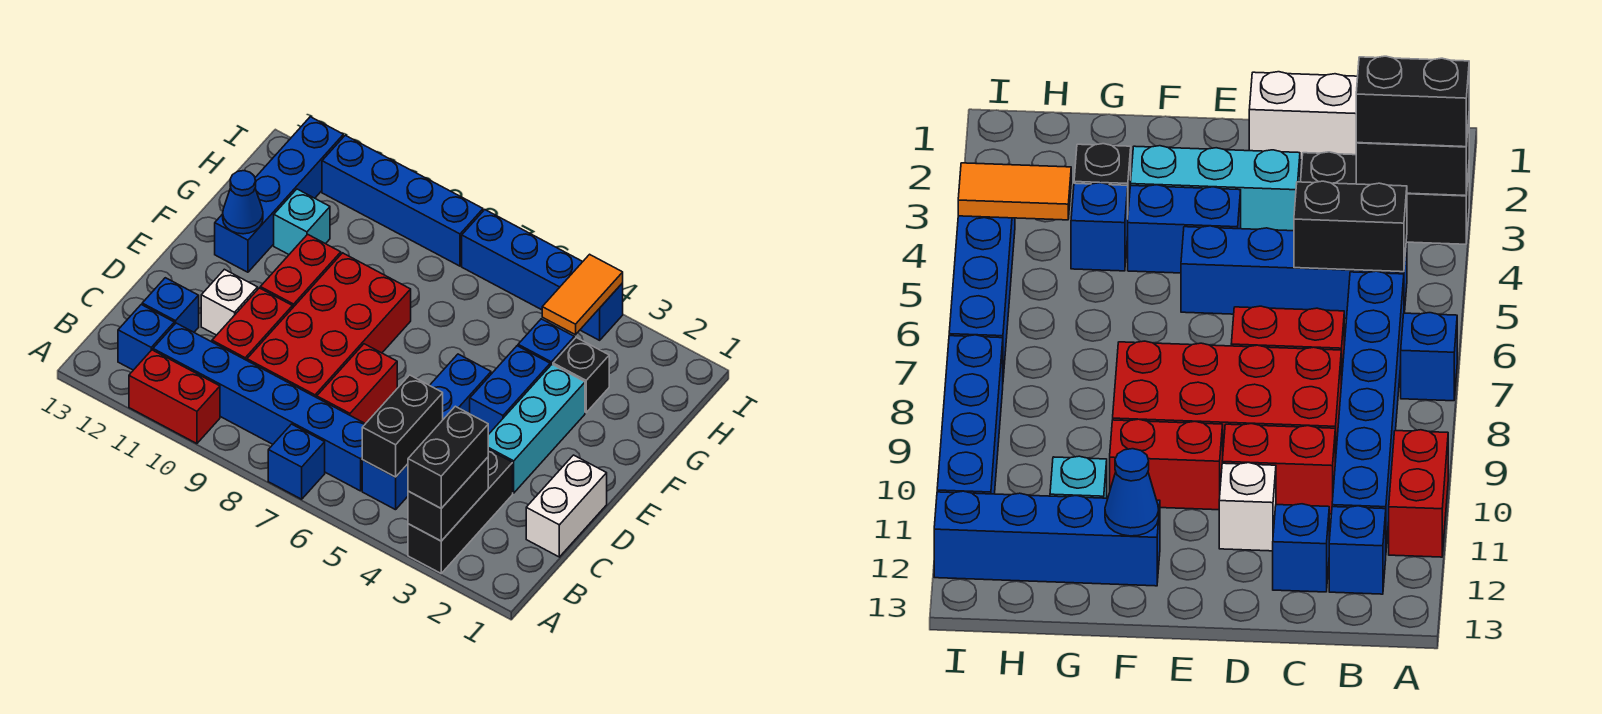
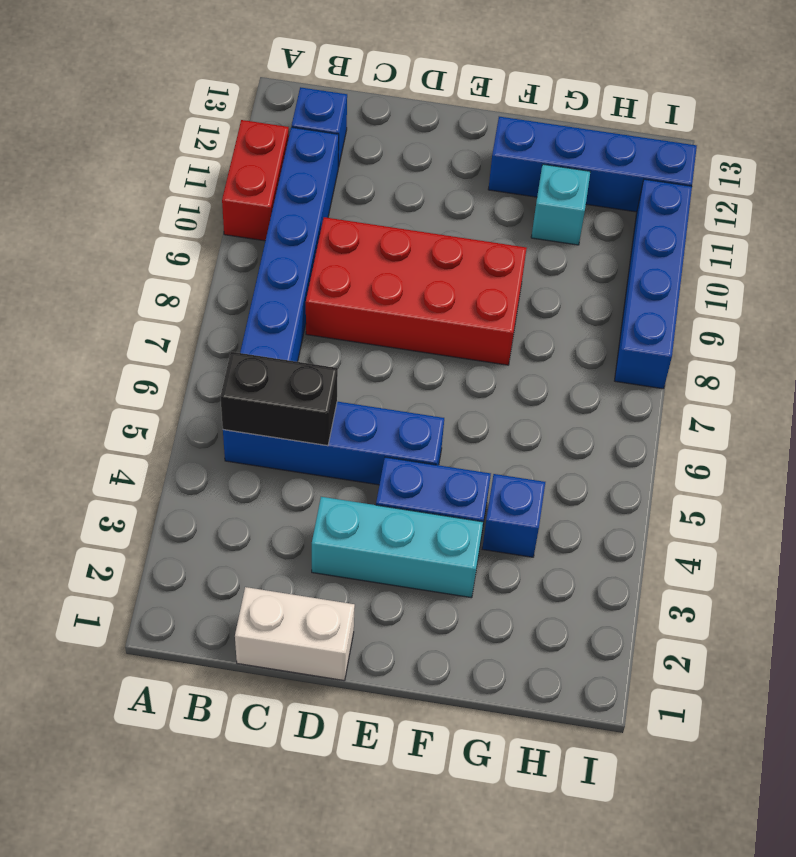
none -> black brick A3:C3 level 1
none -> blue brick A7 level 1
none -> red brick C7:D7 level 1

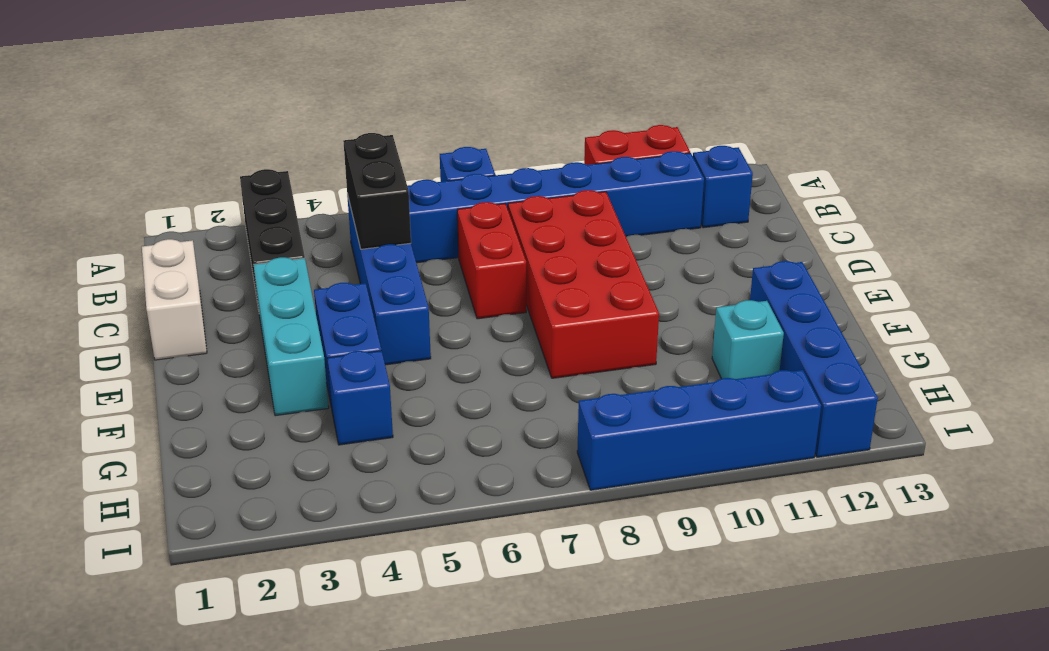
none -> red brick C10:D10 level 1
none -> blue brick C12 level 1
none -> white brick D11 level 1

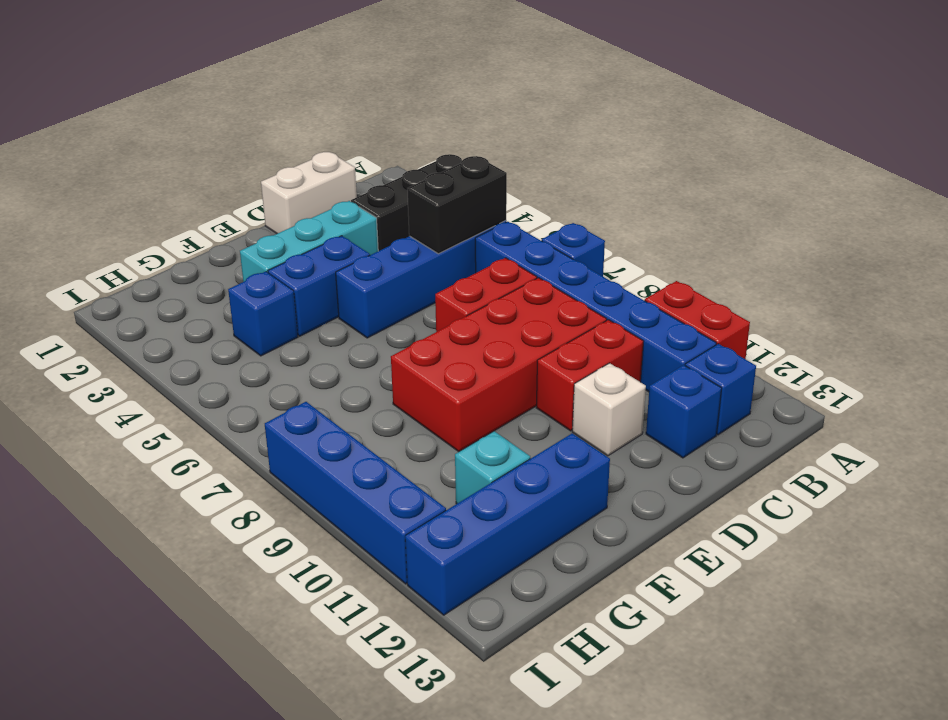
none -> red brick E10:F10 level 1
none -> black brick G3 level 1
none -> blue brick I4:I7 level 1

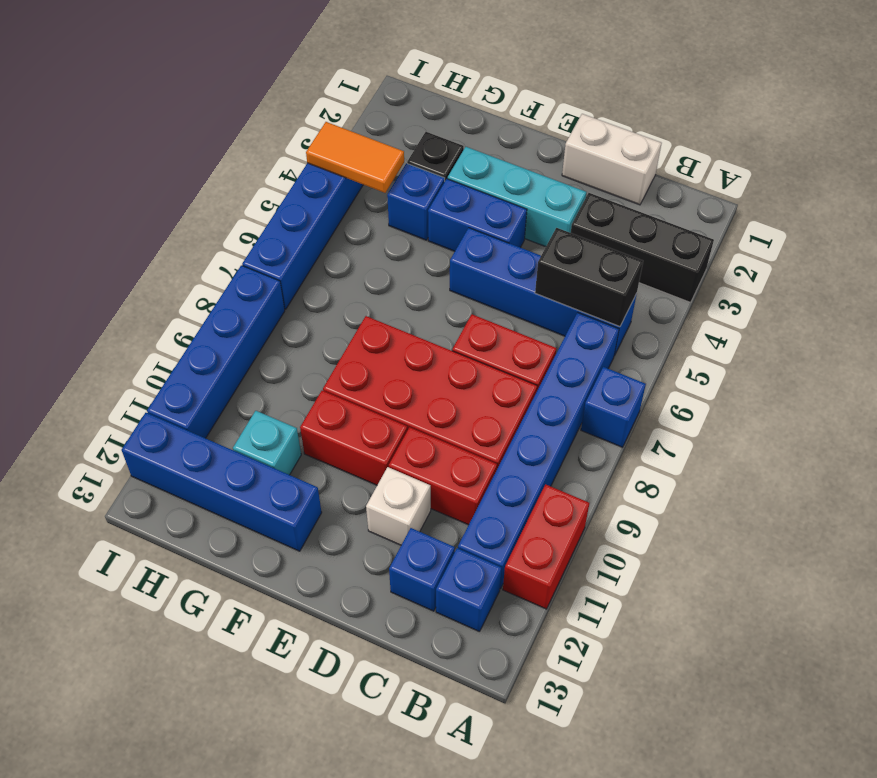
none -> black brick A3:B3 level 2
none -> blue cone F12 level 2
none -> black brick A3:B3 level 3

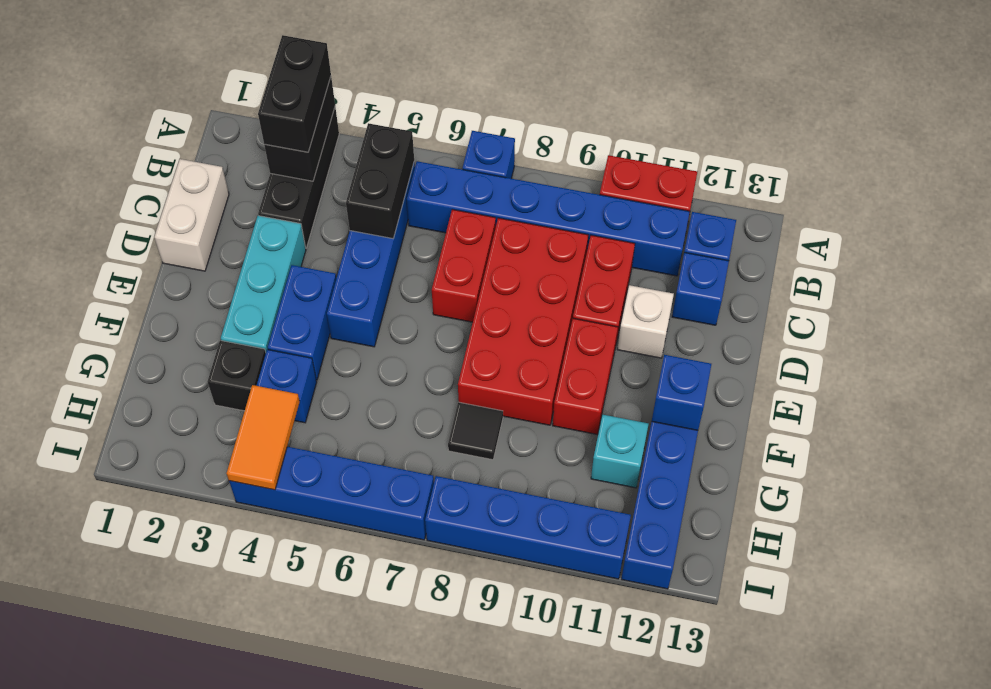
blue brick F12 level 2 -> blue cone F12 level 2
black tile G8 level 1 -> none

